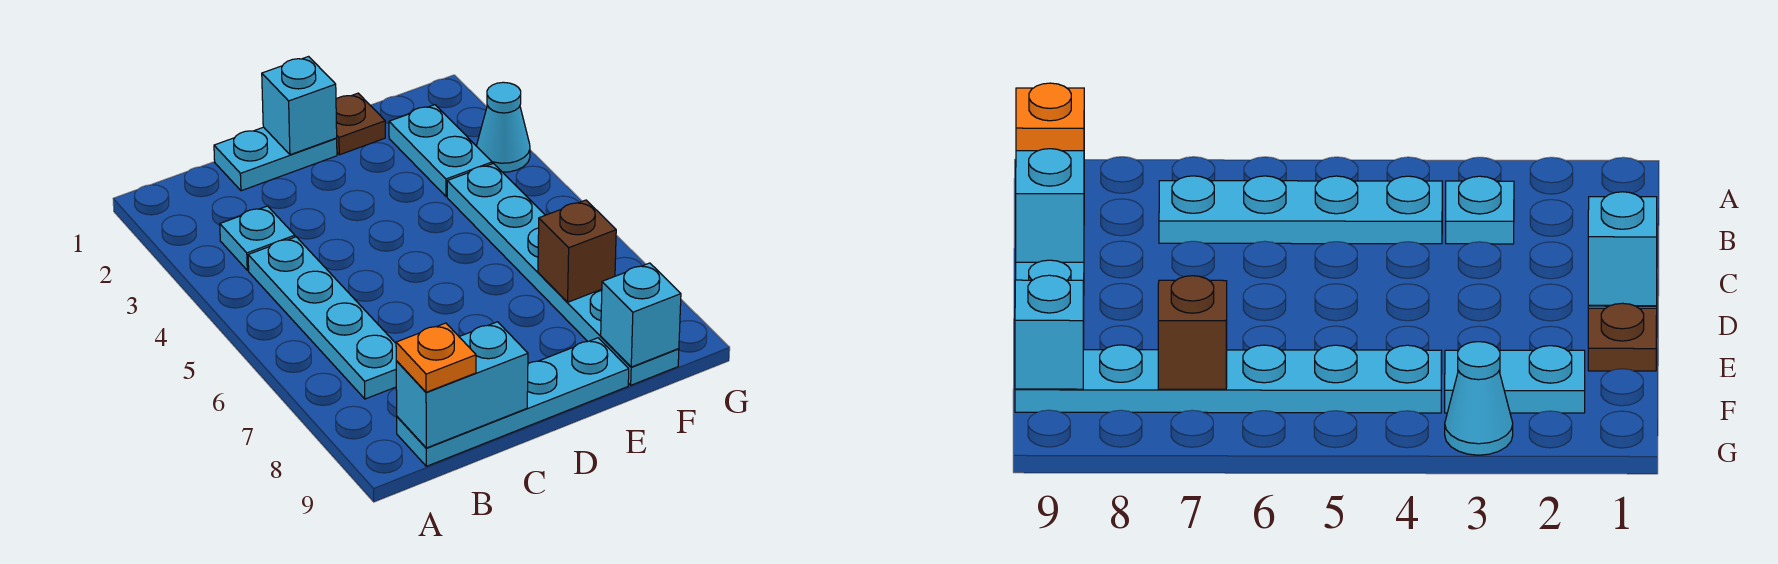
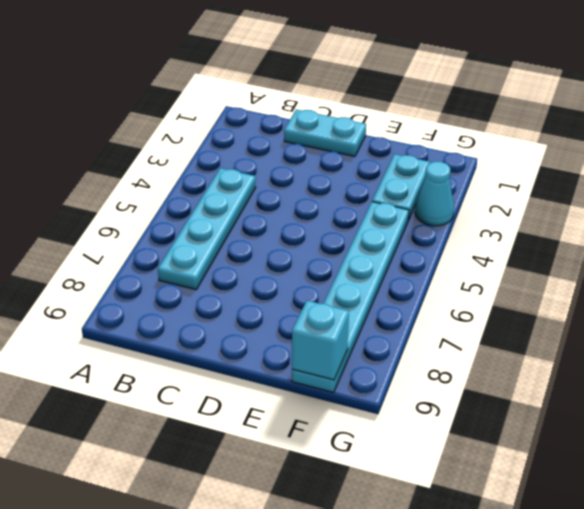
none -> cyan plate B3 level 1
none -> cyan plate B9:E9 level 1
none -> brown plate E1 level 1

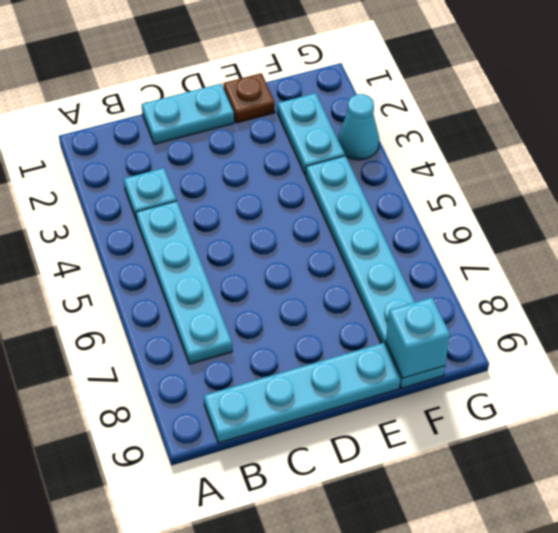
none -> cyan brick B9:C9 level 2
none -> cyan brick D1 level 2
none -> brown brick F7 level 2

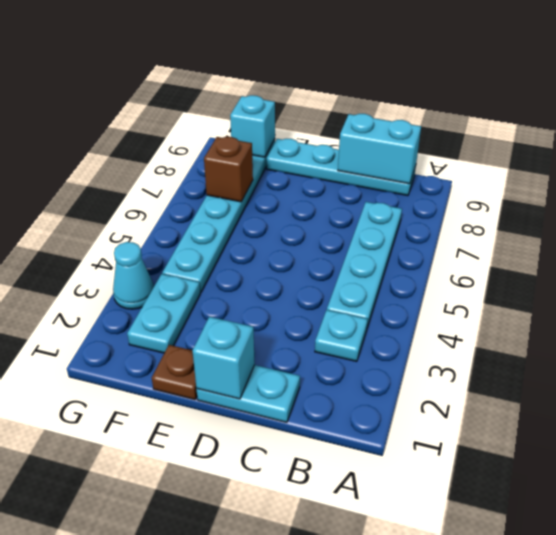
none -> orange plate B9 level 3

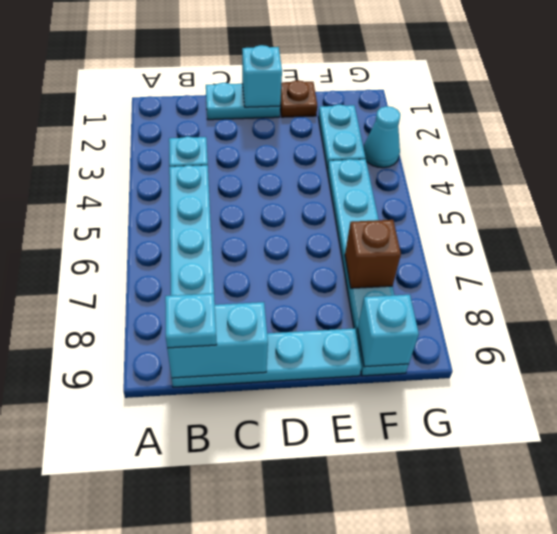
cyan plate B9 level 3 -> orange plate B9 level 3

